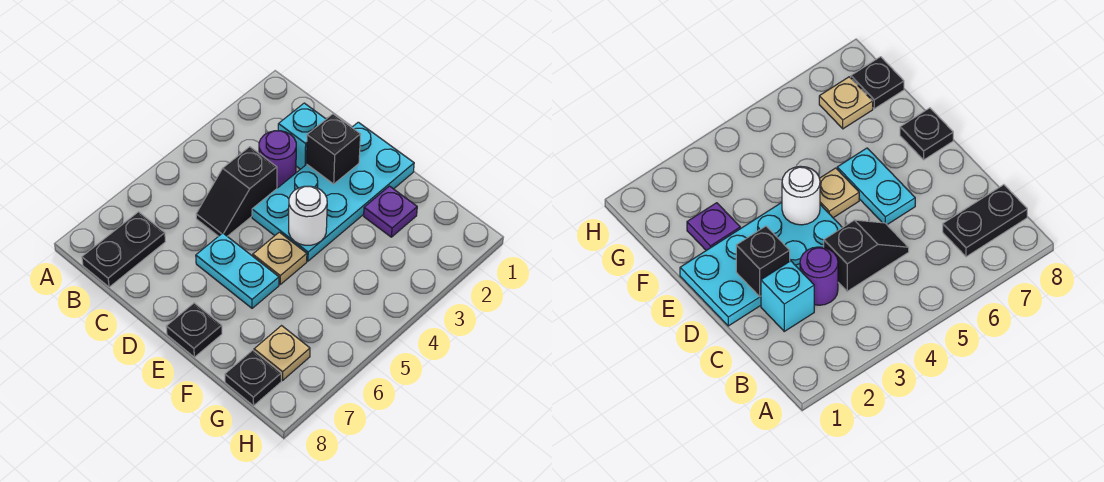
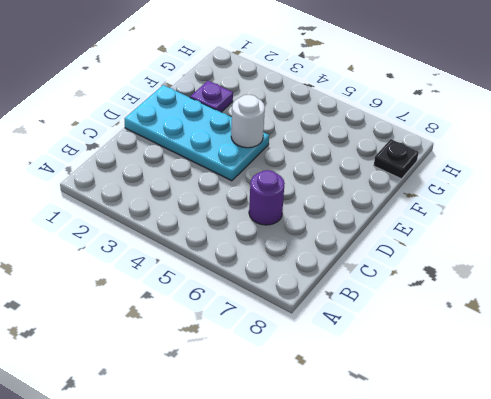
purple round brick C6 level 1 -> purple round brick C3 level 1
none -> black plate B7:B8 level 1
none -> cyan brick C2 level 1
none -> black slope C4:C5 level 1 top 4

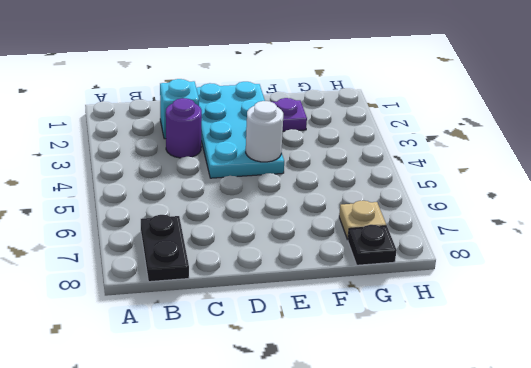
none -> black slope C4:C5 level 1 top 4
none -> cyan plate D6:E6 level 1
none -> tan plate E5 level 1

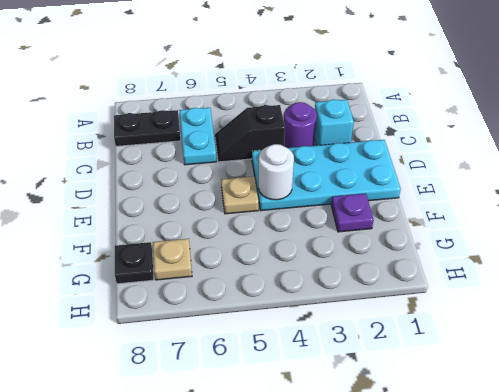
cyan plate B6:C6 level 1 -> cyan plate D6:E6 level 1
none -> black plate E8 level 1
none -> black brick D2 level 2

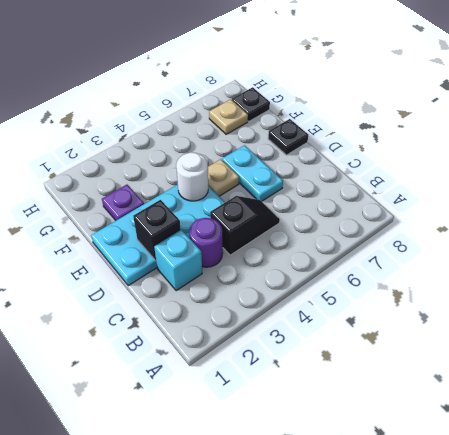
none -> black plate B7:B8 level 1

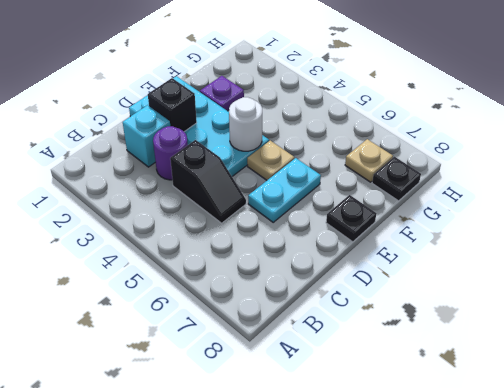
none -> black plate B7:B8 level 1

